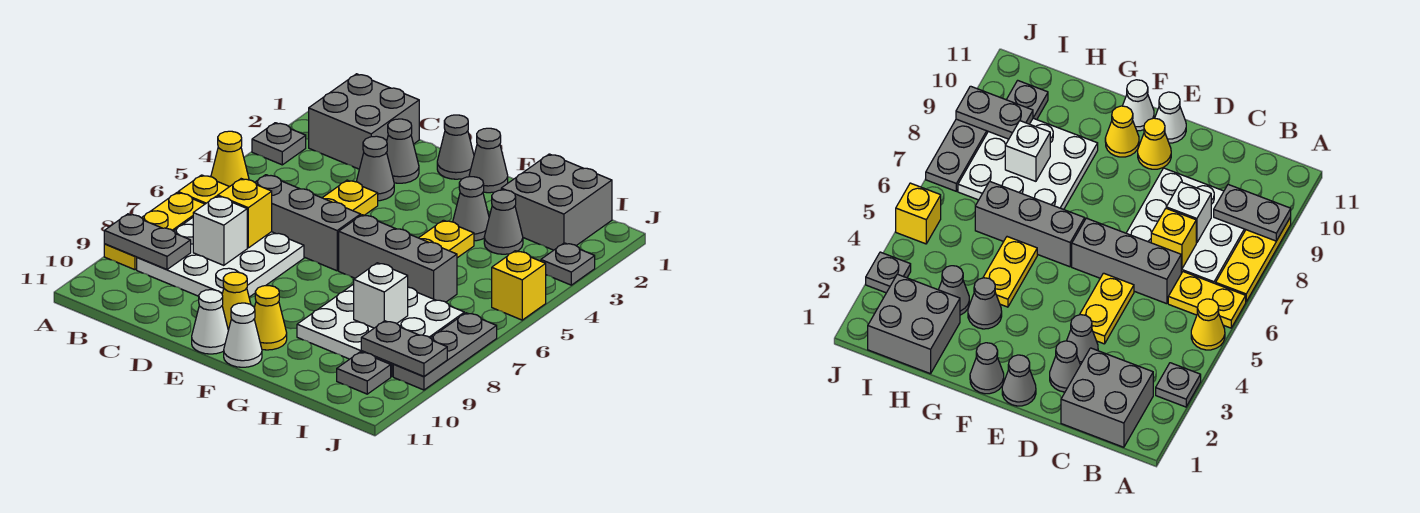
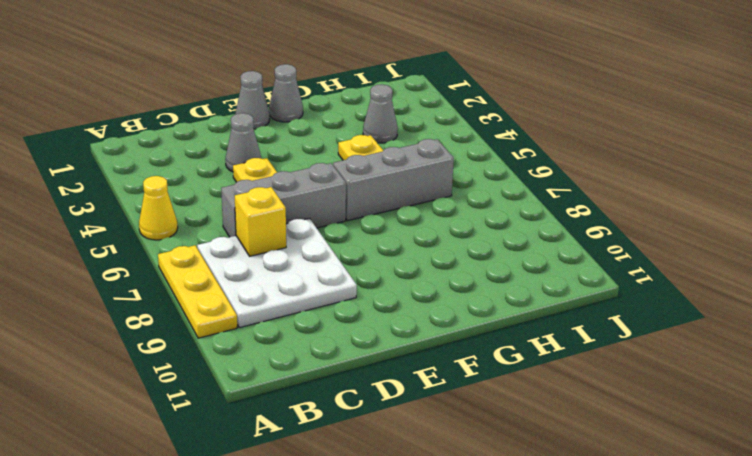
none -> grey plate A3 level 1
none -> yellow plate A6:B6 level 1
none -> grey brick B1:C2 level 1
none -> grey cone D2 level 1

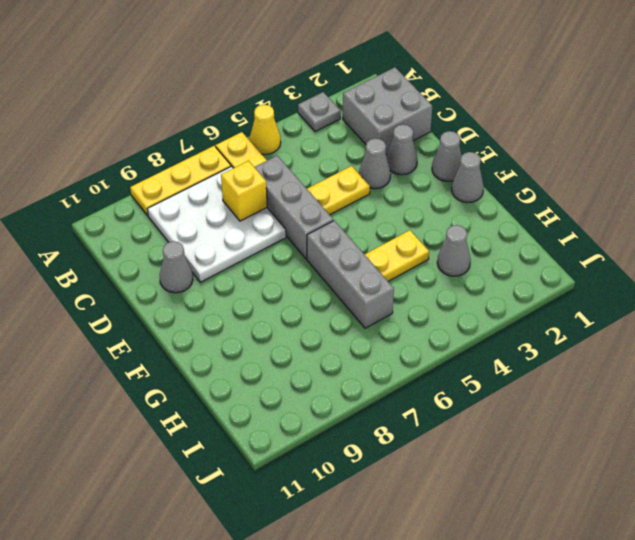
grey cone D10 level 1 -> grey cone G3 level 1
none -> yellow cone E10 level 1
none -> white cone E11 level 1
none -> yellow cone F10 level 1
none -> white cone F11 level 1

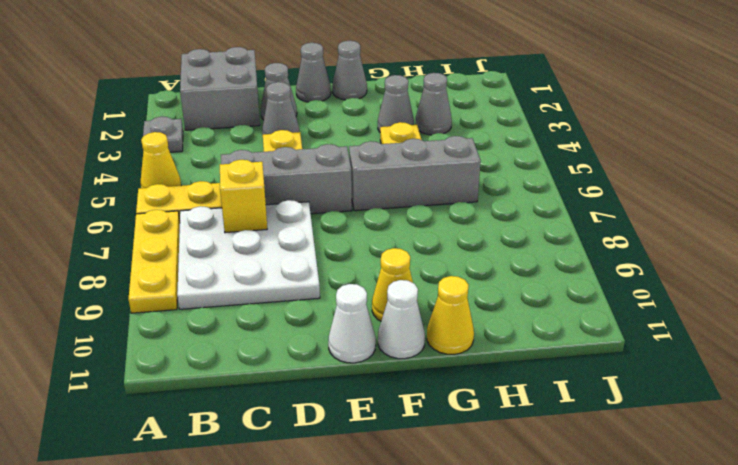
yellow cone G11 level 1 -> yellow cone E10 level 1
none -> white plate G7:I9 level 1
none -> grey brick H1:I2 level 1
none -> grey plate I10 level 1
none -> grey plate J3 level 1

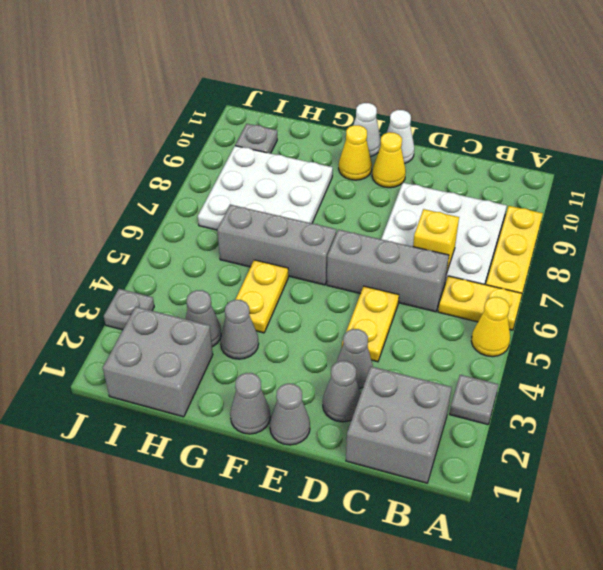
none -> yellow brick J5 level 1
none -> grey plate J7:J9 level 1
none -> grey plate A9:B9 level 2
none -> white brick C8 level 2

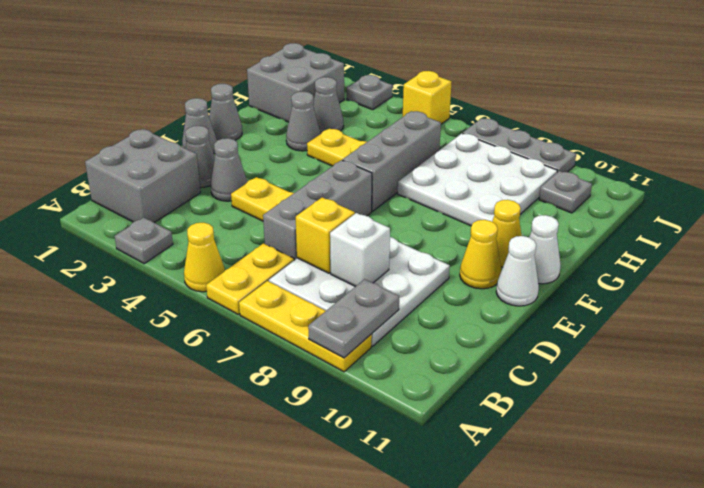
none -> white brick H8 level 2
none -> grey plate I9:J9 level 2

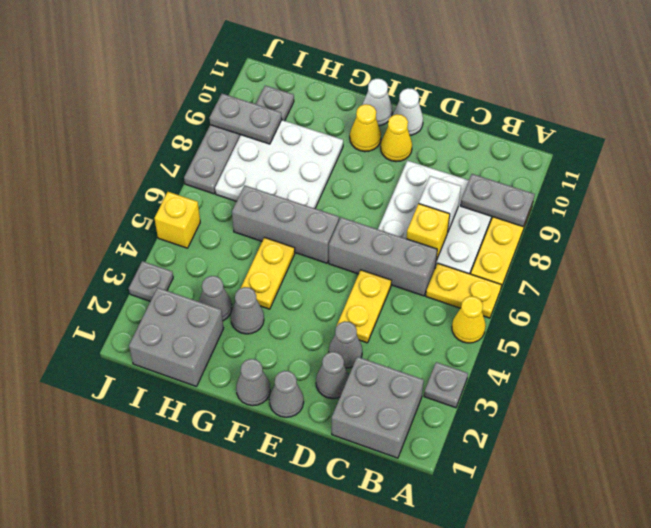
none -> white brick H8 level 2

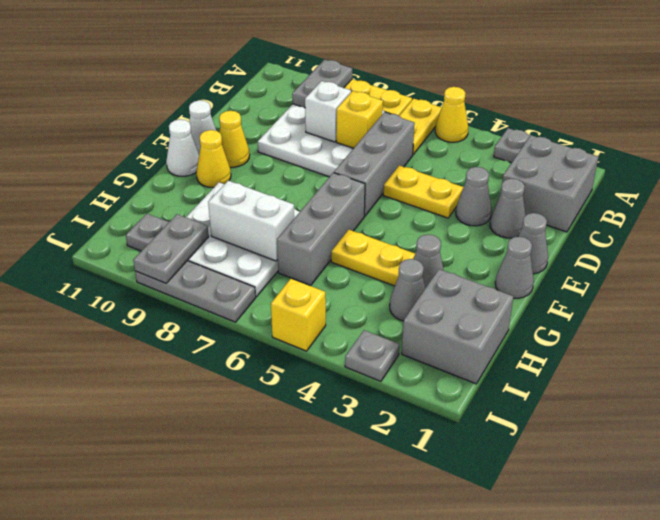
white brick H7:H8 level 2 -> white brick H8 level 2

